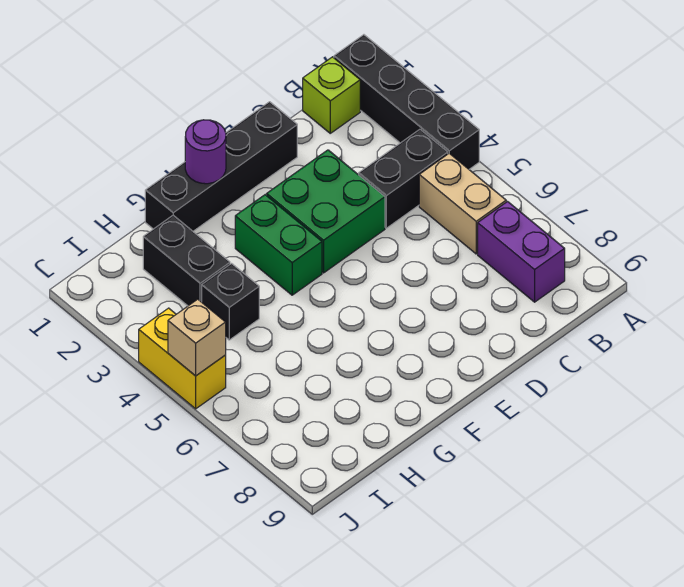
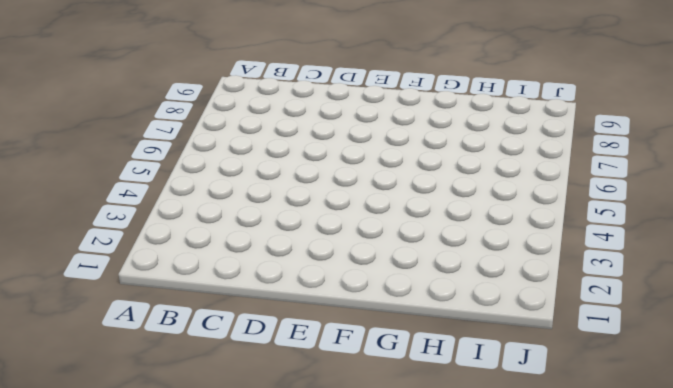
none -> black brick A1:A4 level 1
none -> lime brick B1 level 1
none -> black brick B4:C4 level 1

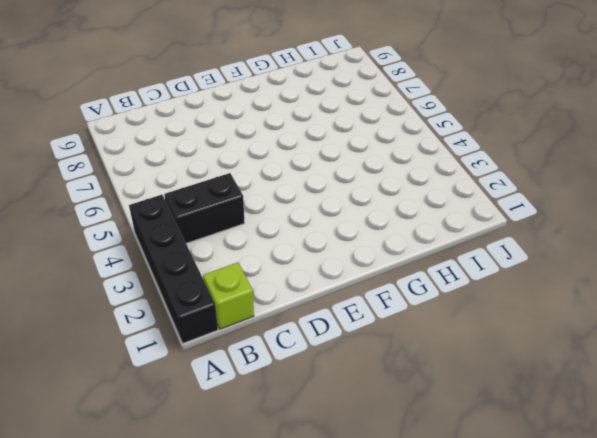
none -> tan brick B5:B6 level 1
none -> purple brick B7:B8 level 1
none -> black brick D1:G1 level 1

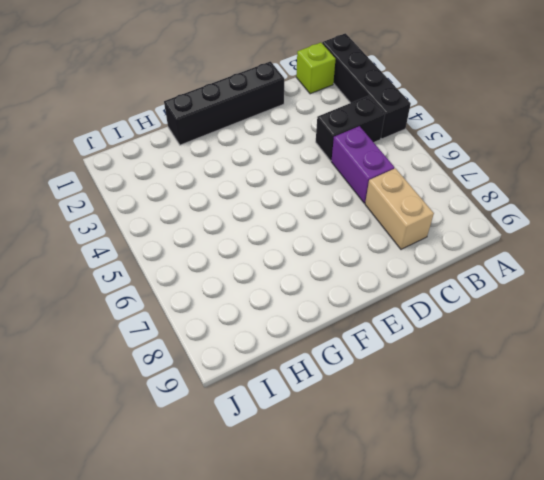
purple brick C5:C6 level 1 -> purple brick B7:B8 level 1
tan brick C7:C8 level 1 -> tan brick B5:B6 level 1
none -> green brick D3:E4 level 1
none -> green brick F3:F4 level 1
none -> black brick H2:H3 level 1

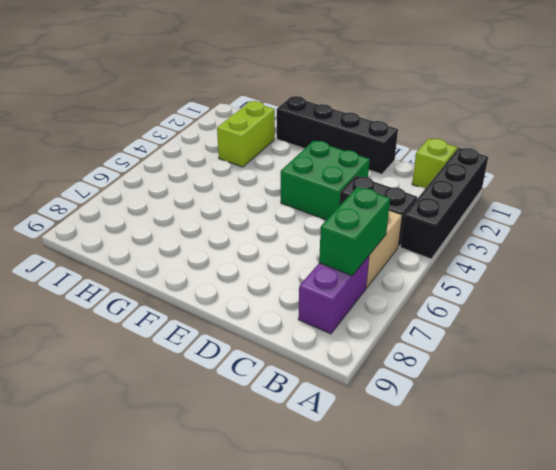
green brick B6:B7 level 2 -> green brick F3:F4 level 1
lime brick H2:H3 level 1 -> black brick H2:H3 level 1
none -> black brick H4 level 1
none -> yellow brick J4:J5 level 1
none -> purple round brick F1 level 2

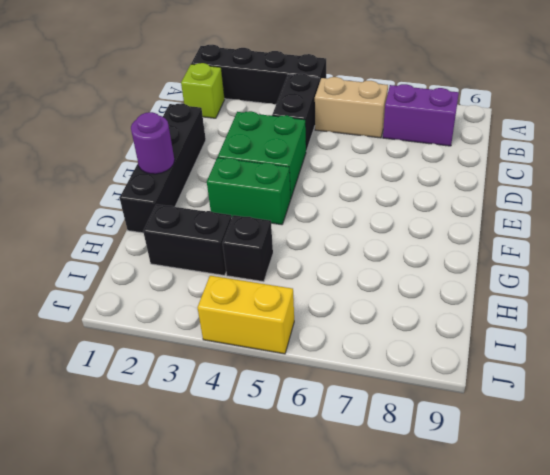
none -> tan brick J5 level 2

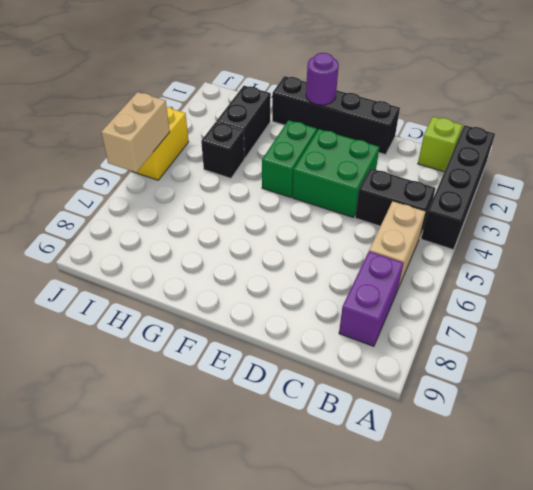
tan brick J5:J6 level 2 -> tan brick J5 level 2

